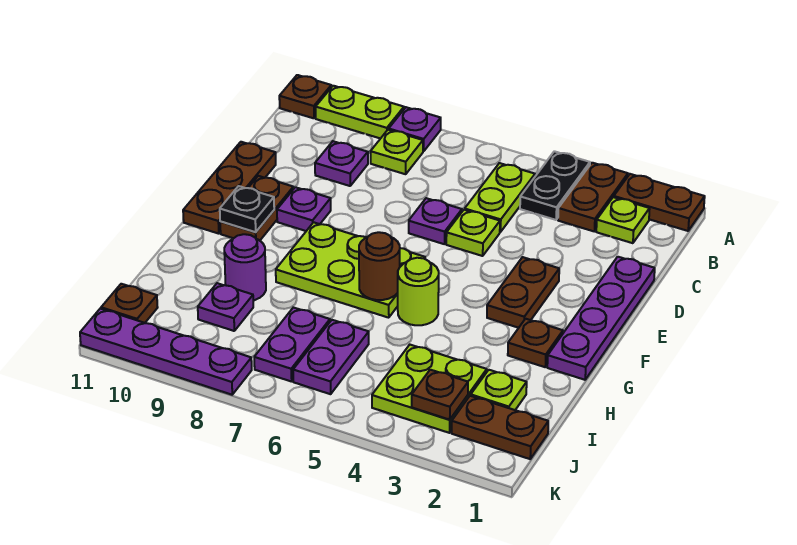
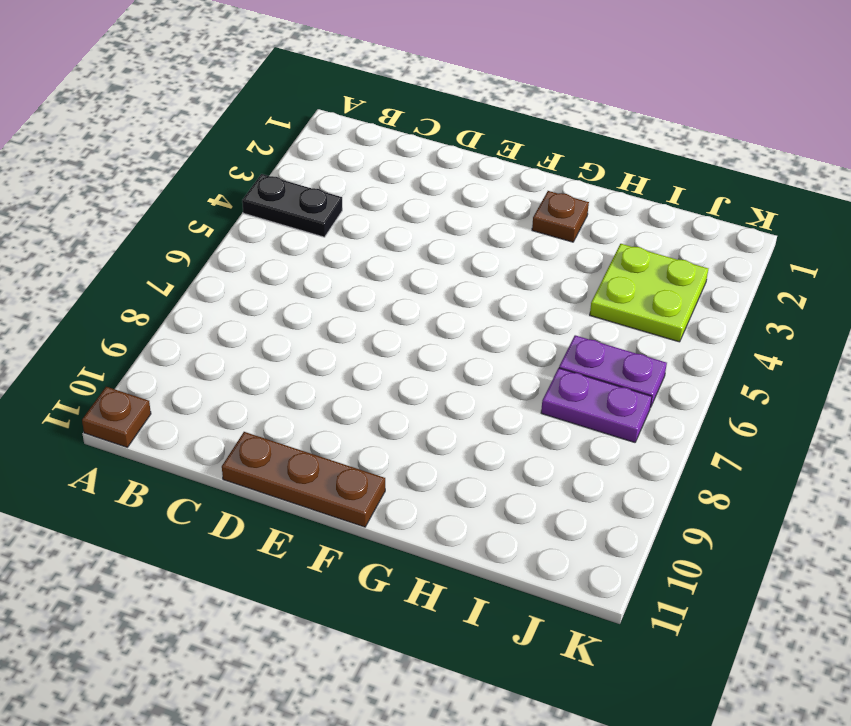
none -> brown plate A1:A2 level 1
none -> brown plate A3:B3 level 1
none -> purple plate A8 level 1
none -> lime plate A9:A10 level 1

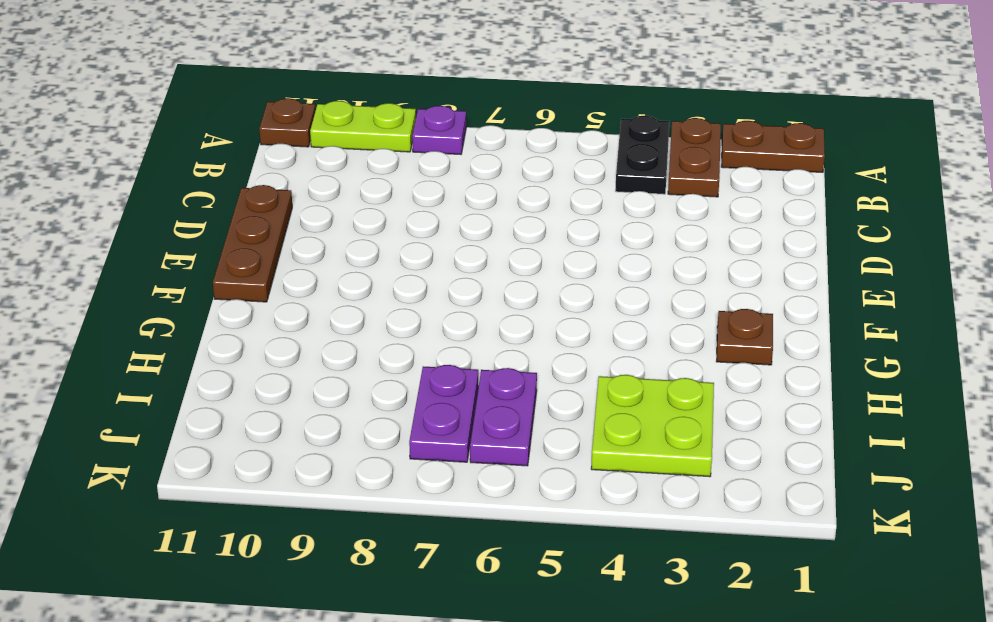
none -> lime plate B2 level 1
none -> lime plate B5:C5 level 1
none -> lime plate B8 level 1
none -> purple plate C9 level 1

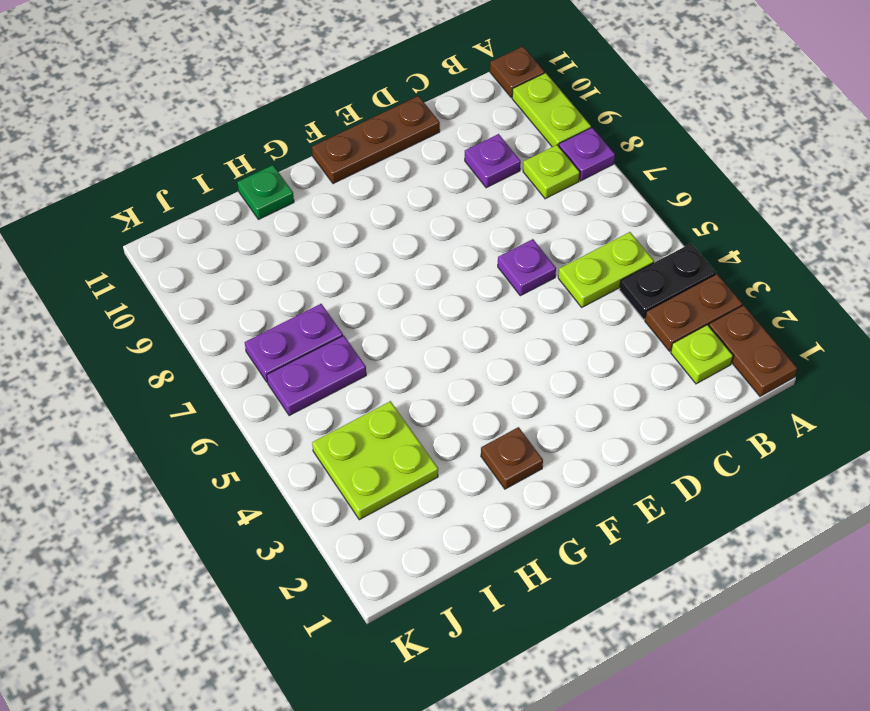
green plate H11 level 1 -> none
none -> purple plate D1:G1 level 1
none -> lime plate D5 level 1
none -> brown plate E3:F3 level 1
none -> purple plate E9 level 1

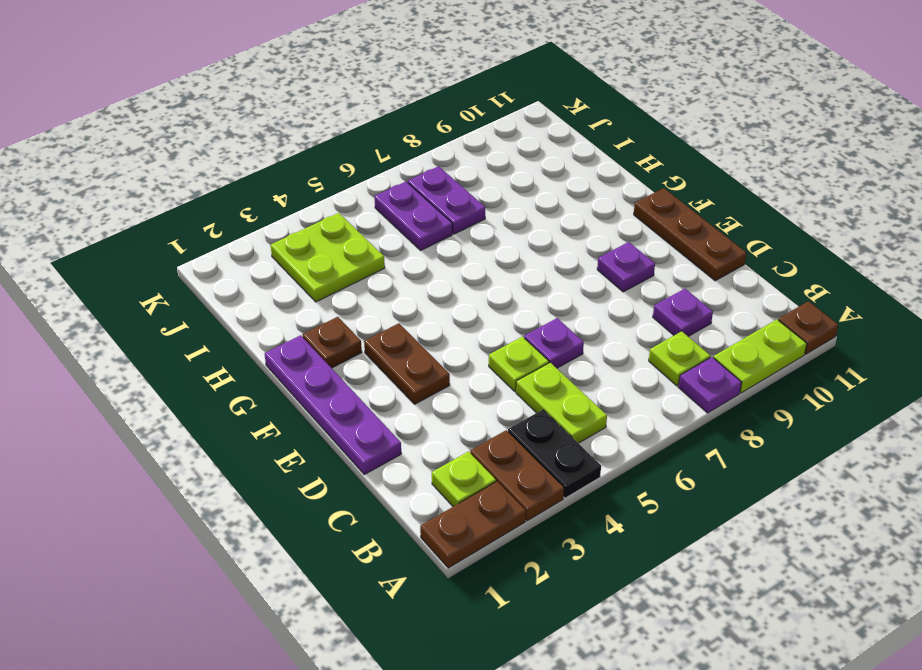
none -> brown plate E10:F10 level 1
none -> lime plate F6:G8 level 1
none -> lime round brick G5 level 1
none -> purple round brick H9 level 1

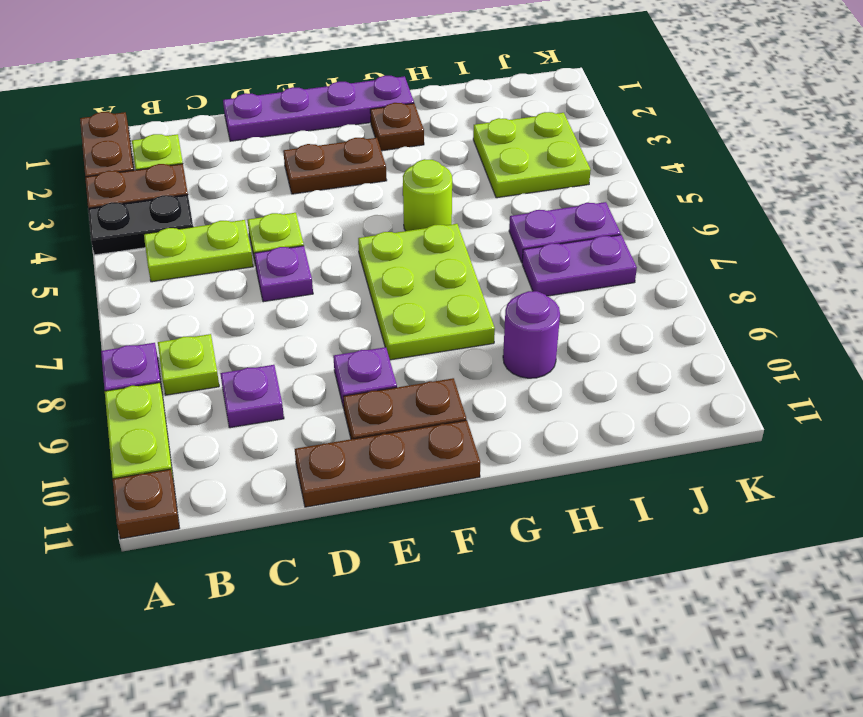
none -> lime plate I2 level 1
none -> purple plate I9 level 1
none -> brown plate J1:J2 level 1
none -> brown plate J11 level 1

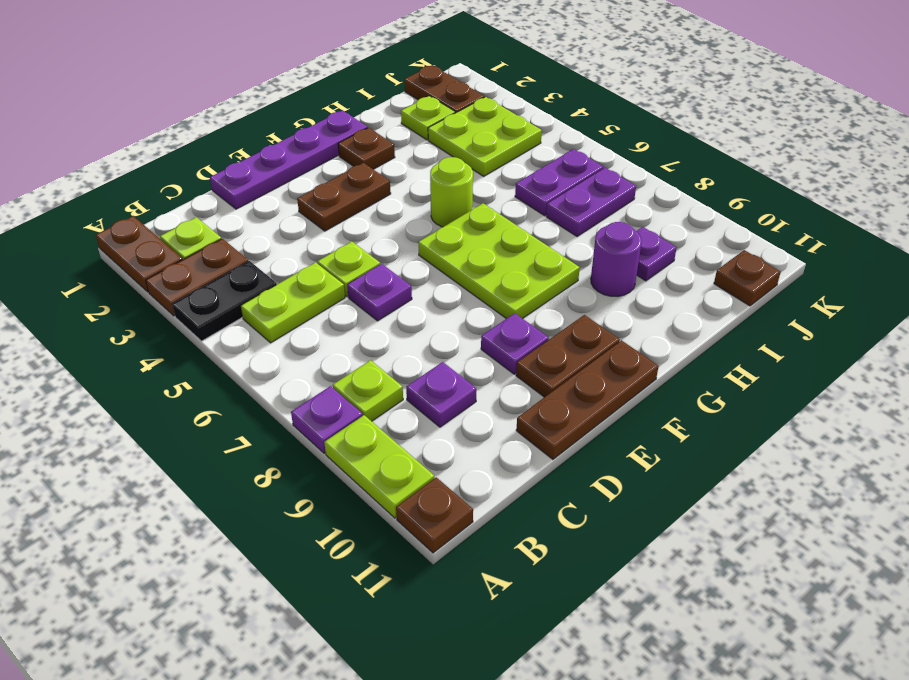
none -> purple plate K8:K11 level 1
none -> black plate F10 level 2
none -> brown round brick G6 level 2
none -> brown plate J3 level 2

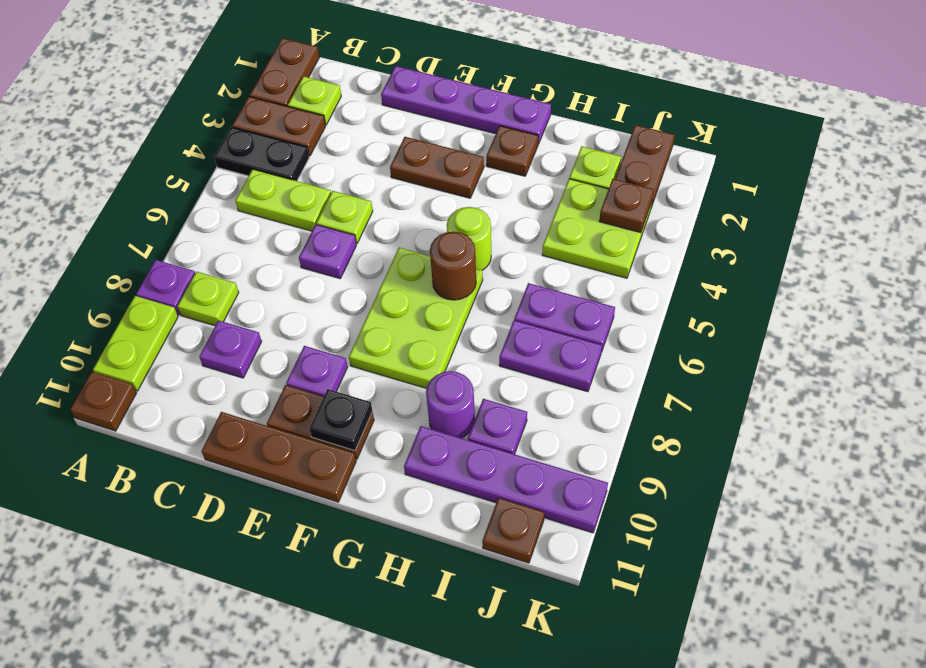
purple plate H10:K10 level 1 -> purple plate K8:K11 level 1

